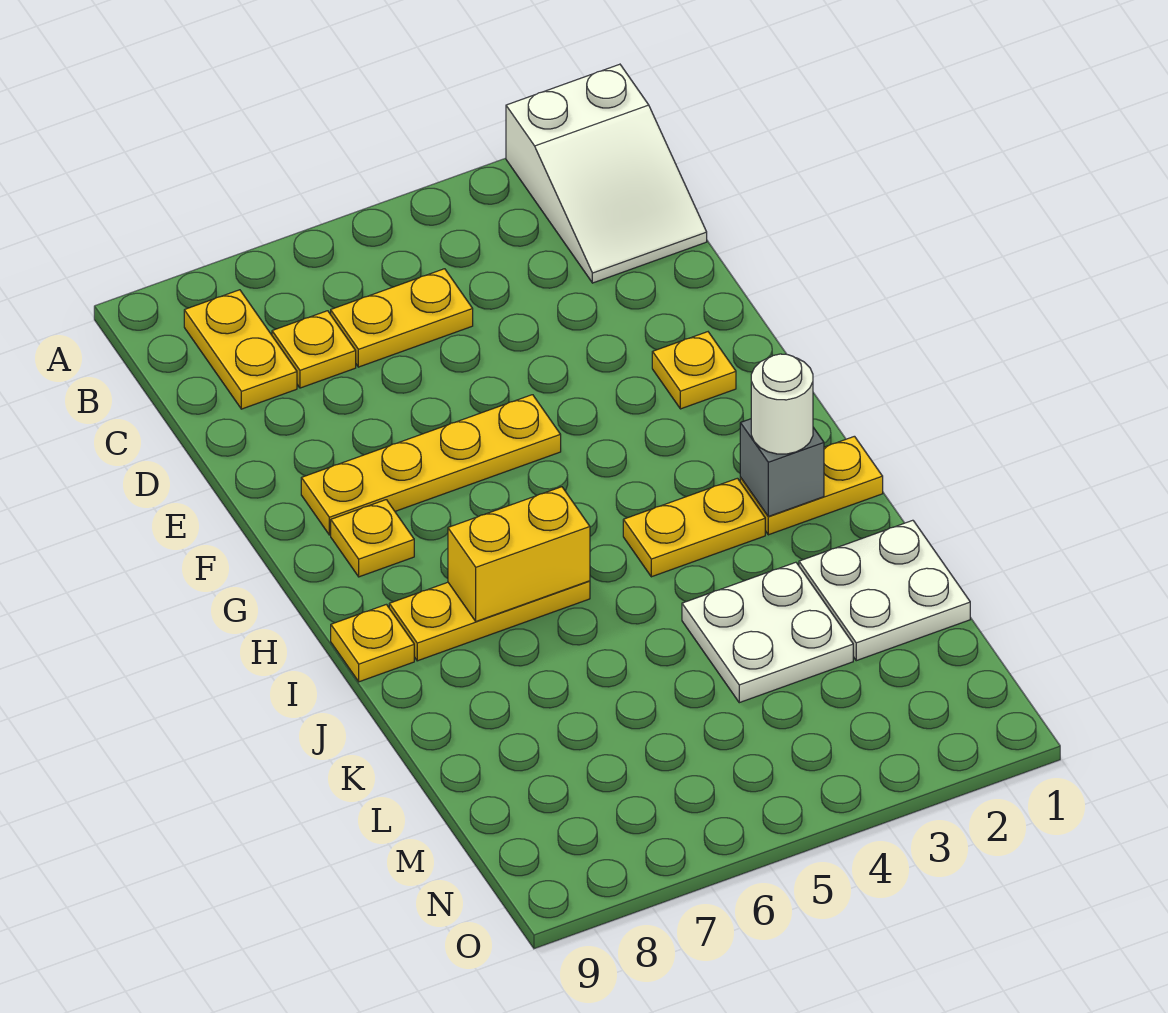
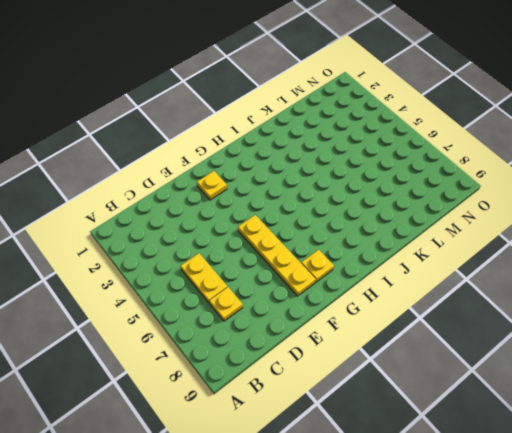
none -> white slope A1:C2 level 1 top A
none -> yellow plate B8:C8 level 1
none -> yellow plate I1:I2 level 1

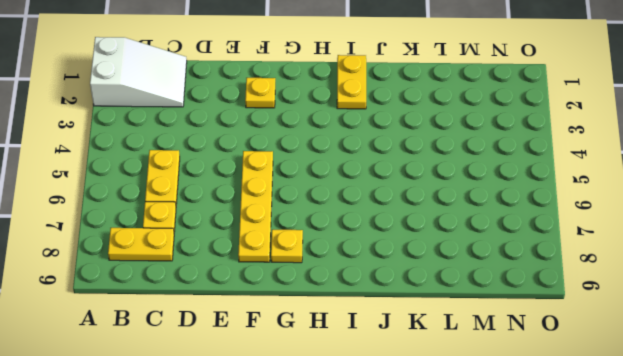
none -> yellow plate I3:I4 level 1
none -> yellow plate I6:I8 level 1
none -> yellow plate I9 level 1

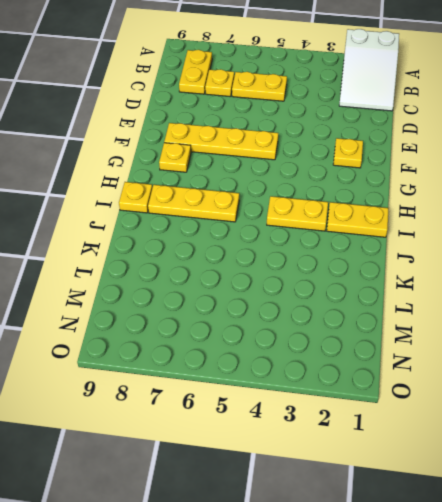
none -> white plate K1:L2 level 1
none -> white plate K3:L4 level 1
none -> grey brick I2 level 2

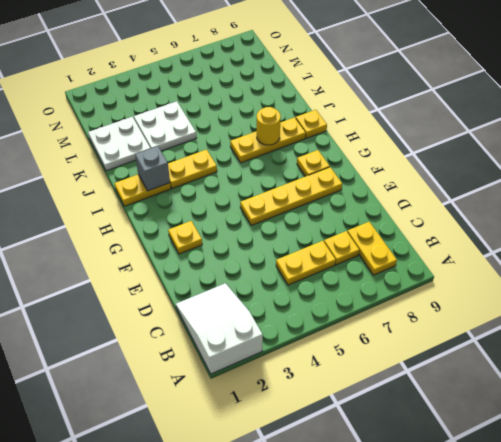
yellow round brick I7 level 2 -> yellow brick I6:I7 level 2
none -> white round brick I2 level 3

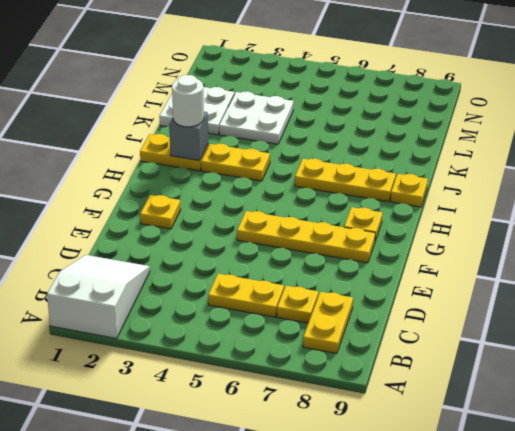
none -> yellow brick I6:I7 level 2

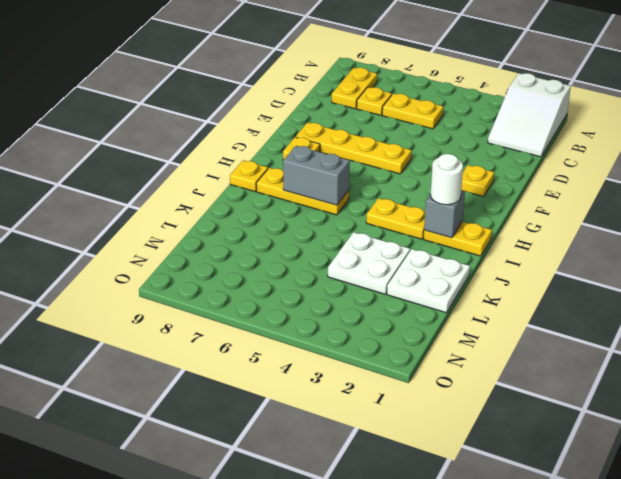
grey brick I6:I7 level 2 -> yellow brick I6:I7 level 2

